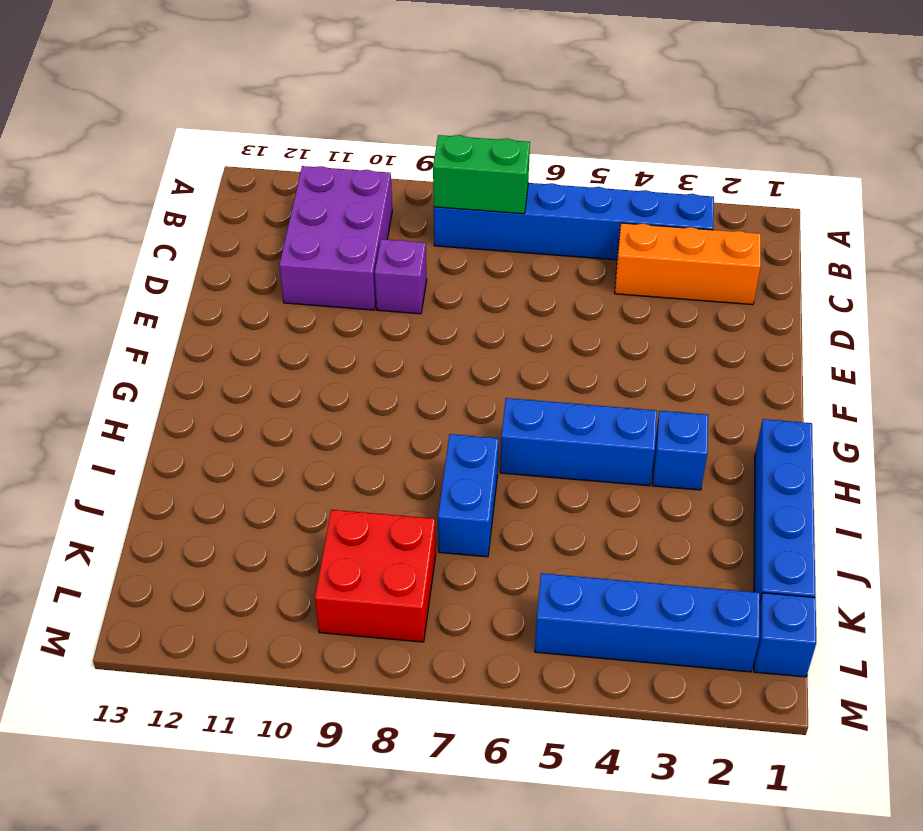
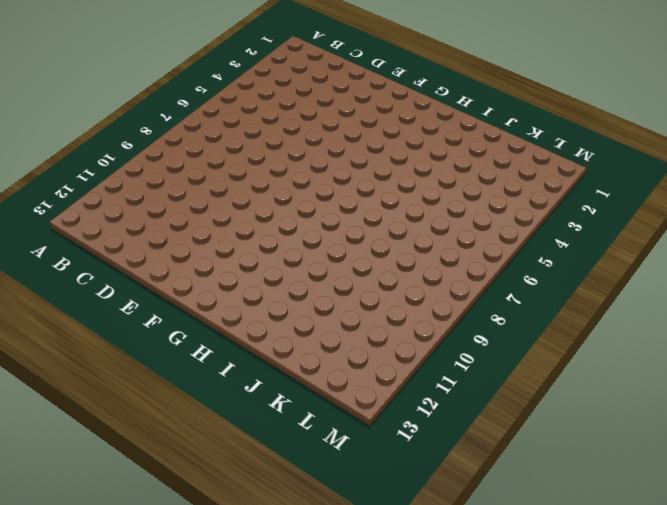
none -> blue brick B3:B8 level 1
none -> purple brick B10:D11 level 1
none -> orange brick C2:C4 level 1

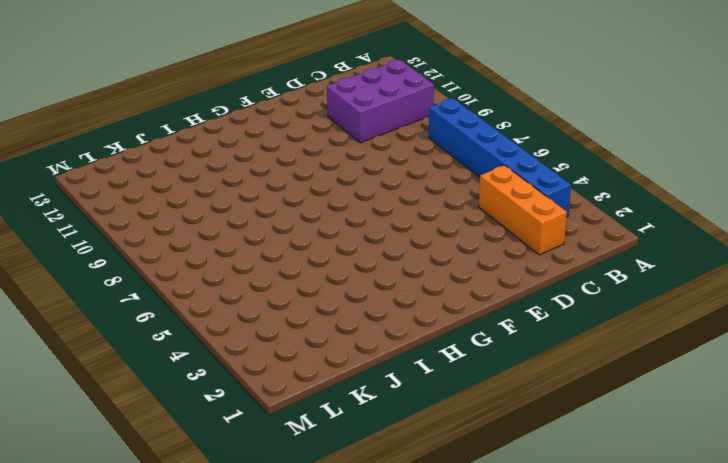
none -> purple brick D9 level 1
none -> blue brick H1:K1 level 1
none -> blue brick H3 level 1

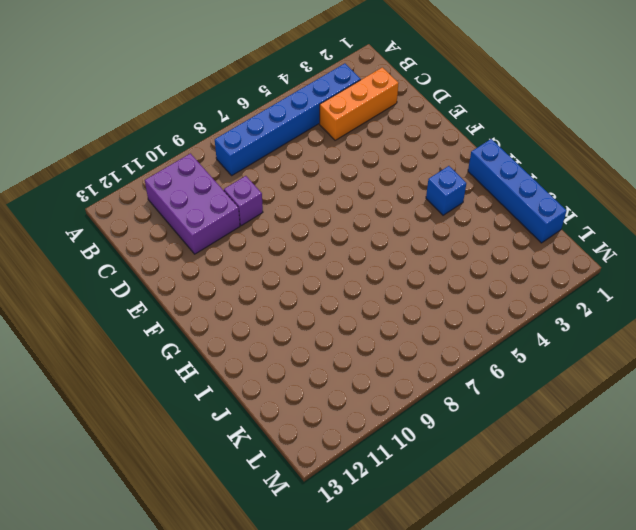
none -> blue brick H4:H6 level 1
none -> blue brick I7:J7 level 1
none -> red brick K8:L9 level 1

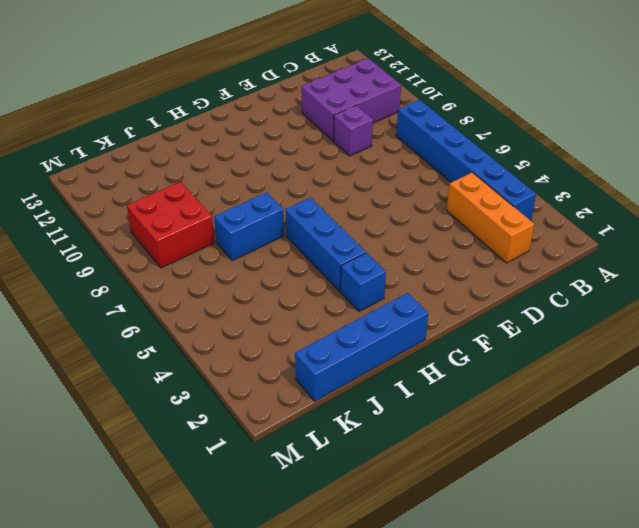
none -> blue brick L1 level 1
none -> blue brick L2:L5 level 1
none -> green brick B7:B8 level 2

